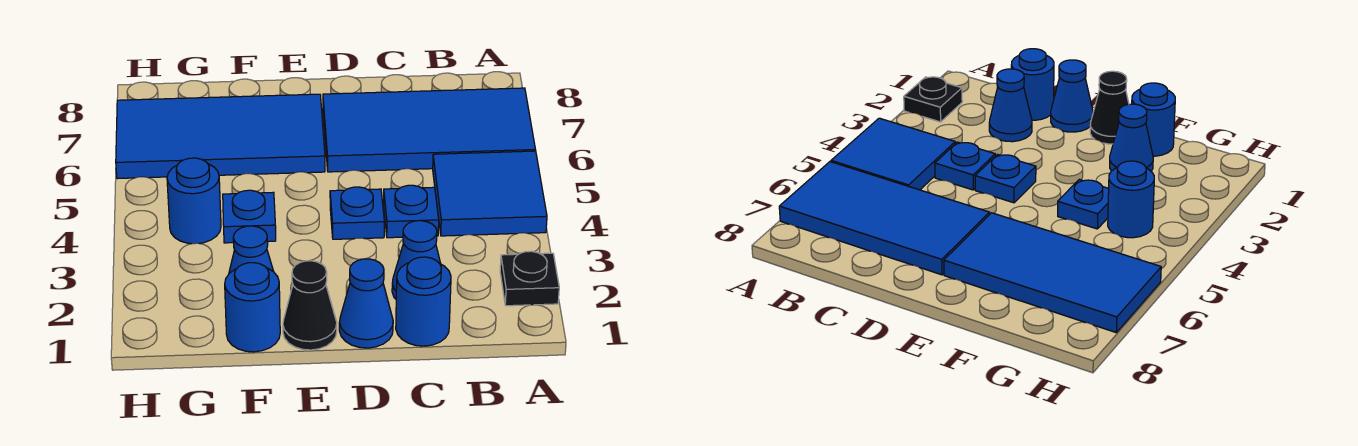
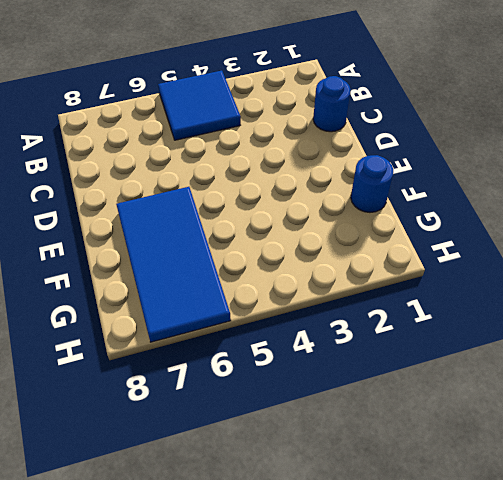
none -> black plate A2 level 1
none -> blue tile A6:D7 level 1
none -> blue cone C2 level 1

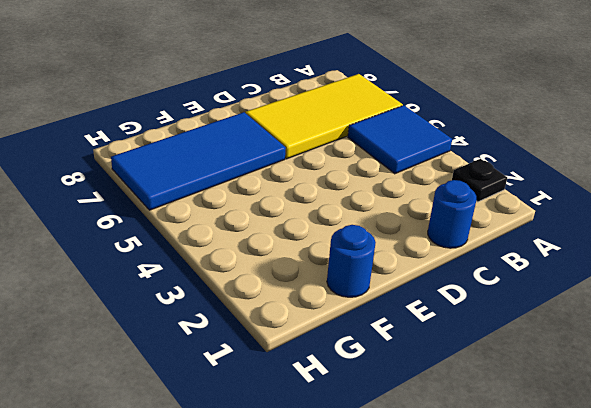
yellow tile A6:D7 level 1 -> blue tile A6:D7 level 1
none -> blue cone C2 level 1
none -> blue plate C4 level 1
none -> blue cone D1 level 1

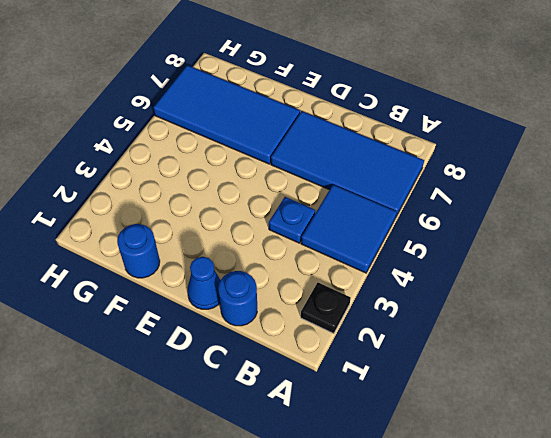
none -> blue cone C2 level 1
none -> blue plate D4 level 1
none -> black cone E1 level 1

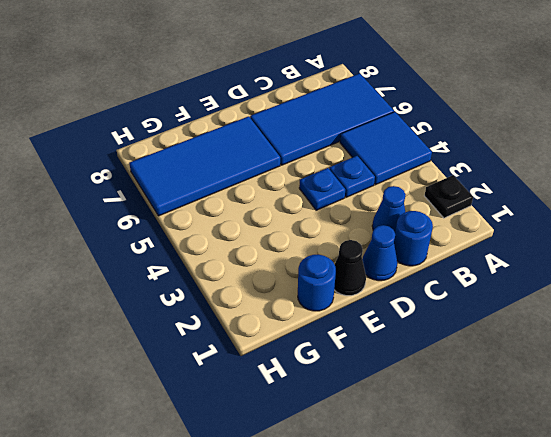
none -> blue cone F2 level 1
none -> blue plate F4 level 1
none -> blue round brick G4 level 1

